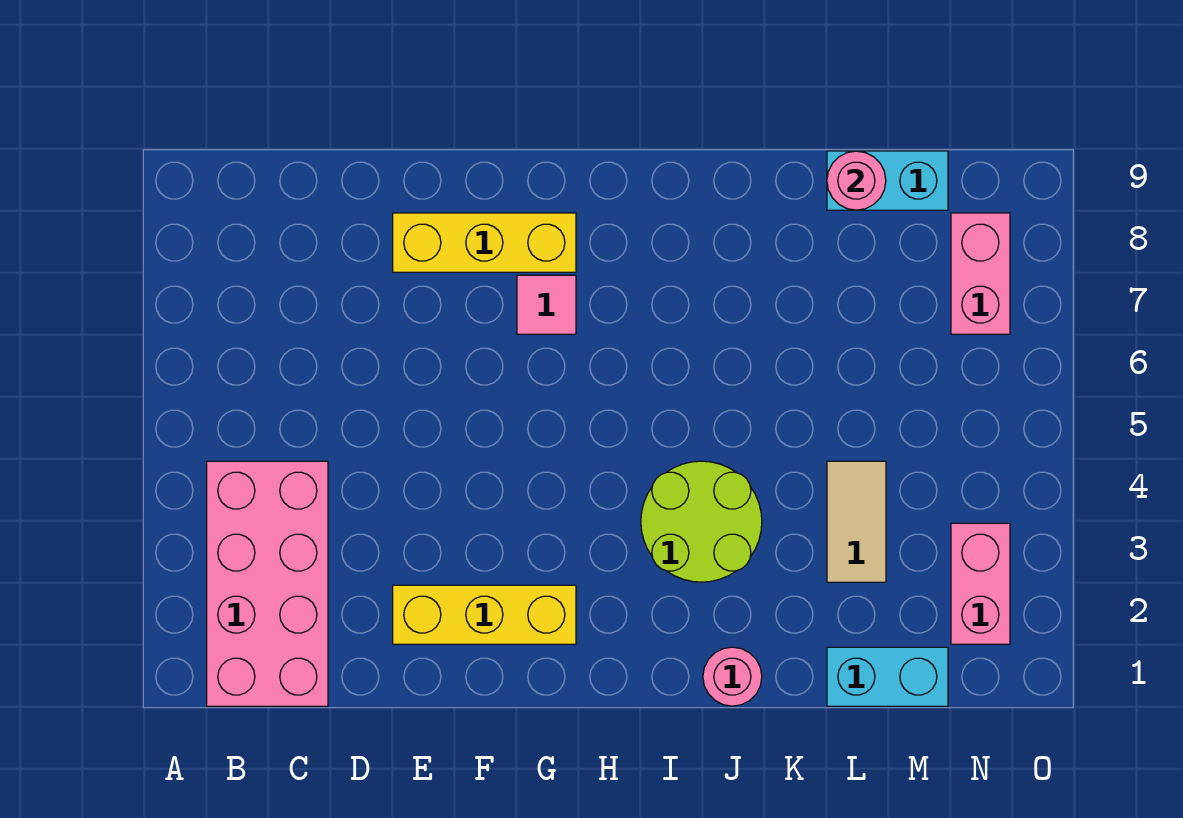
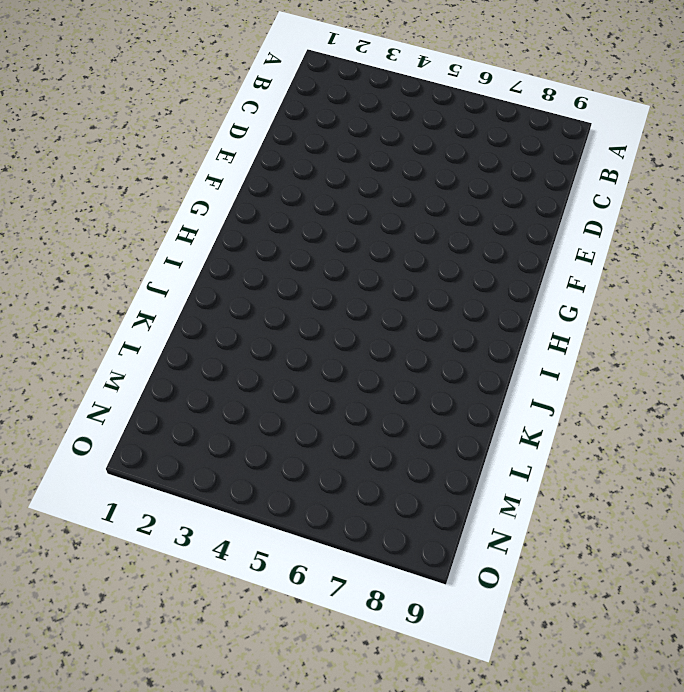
none -> pink brick B1:C4 level 1
none -> yellow brick E2:G2 level 1
none -> yellow brick E8:G8 level 1

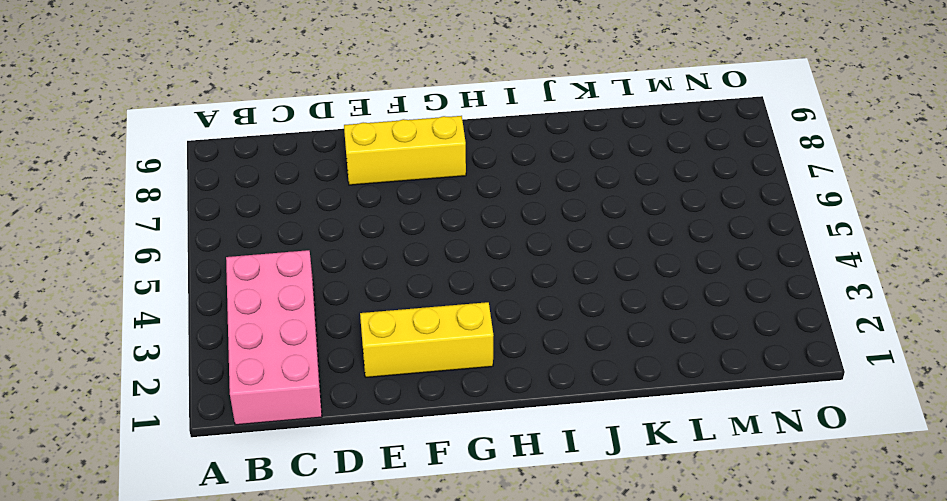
none -> pink tile G7 level 1
none -> lime round brick I3:J4 level 1
none -> pink round brick J1 level 1

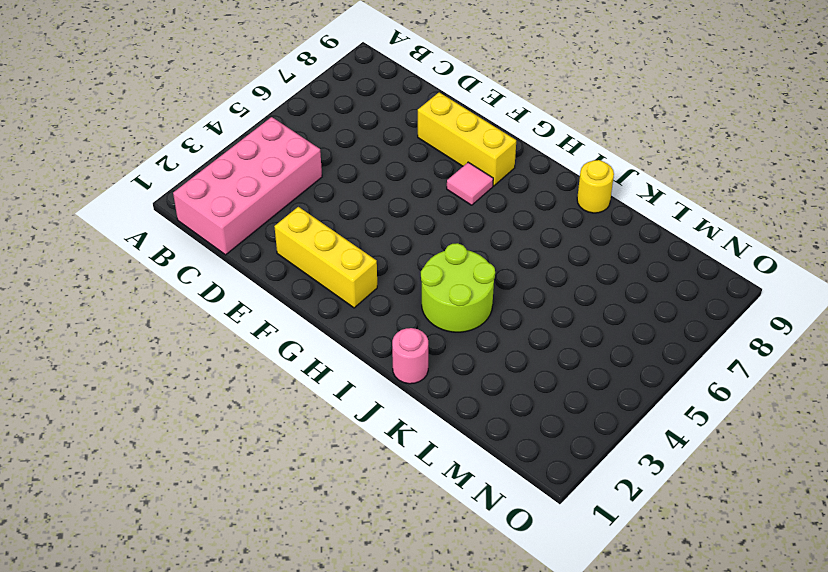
yellow round brick J9 level 1 -> none
none -> cyan brick L1:M1 level 1
none -> tan tile L3:L4 level 1
none -> cyan brick L9:M9 level 1

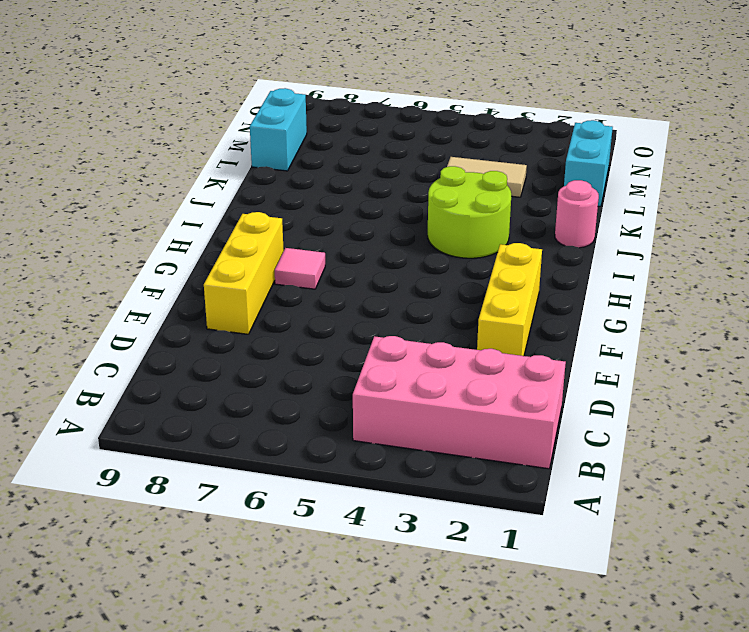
none -> pink brick N2:N3 level 1
none -> pink brick N7:N8 level 1
none -> pink round brick L9 level 2

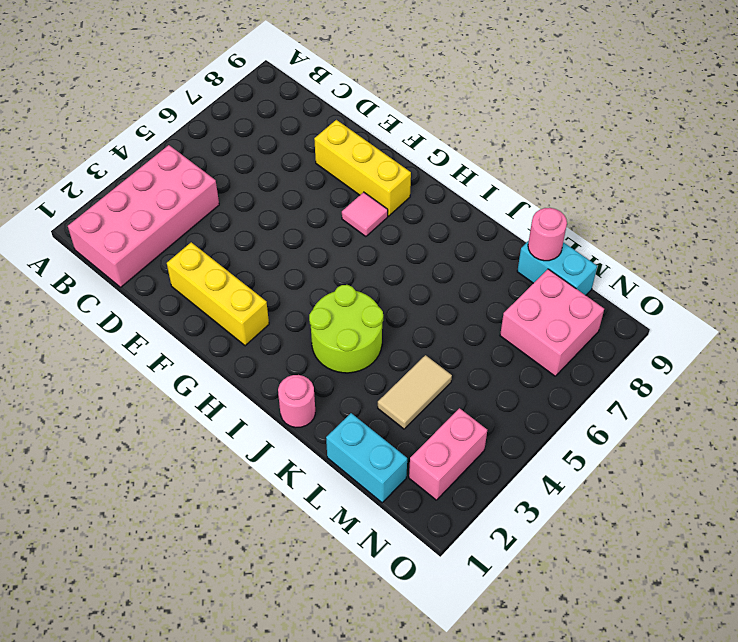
pink brick M7:N8 level 1 -> pink brick N7:N8 level 1

